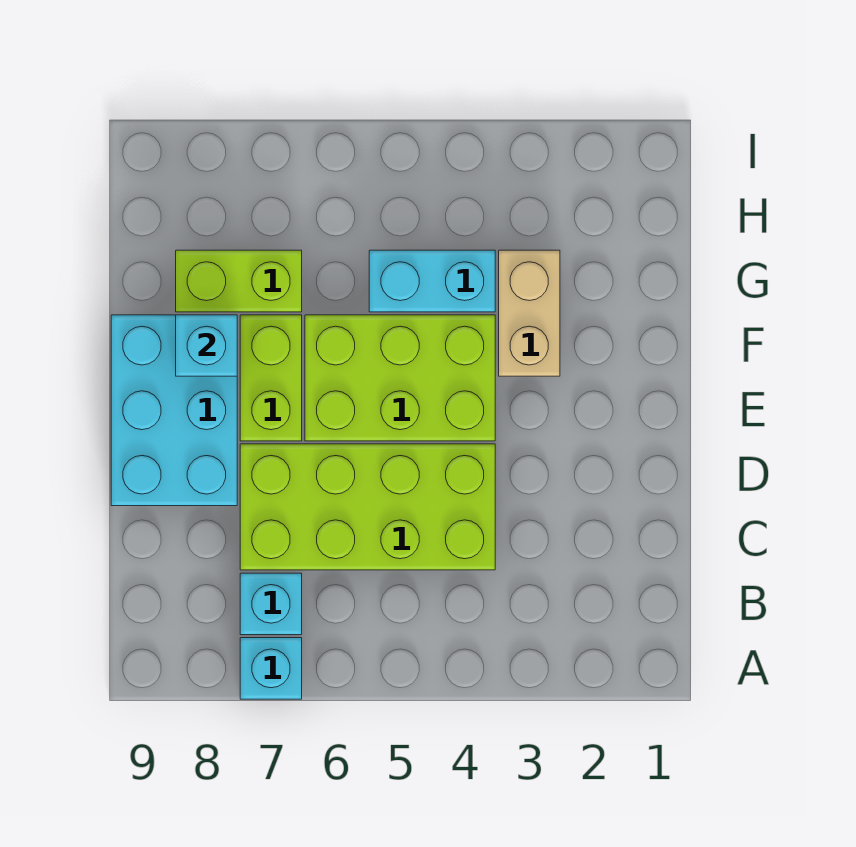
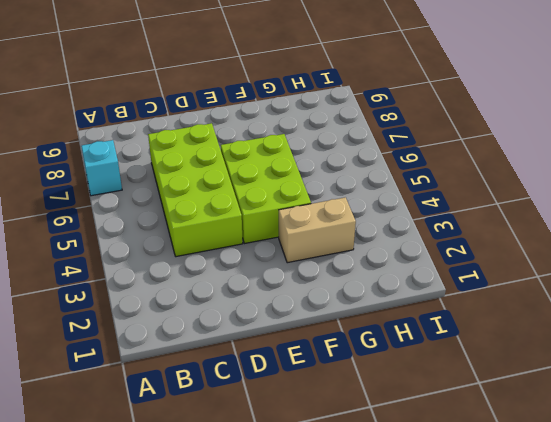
none -> cyan brick B7 level 1
none -> cyan brick D8:F9 level 1

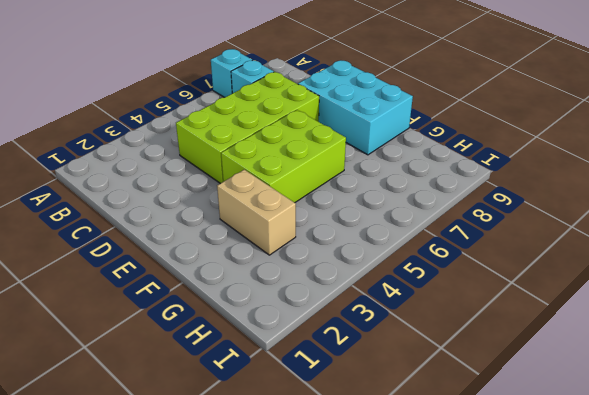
none -> lime brick E7:F7 level 1
none -> cyan brick G4:G5 level 1

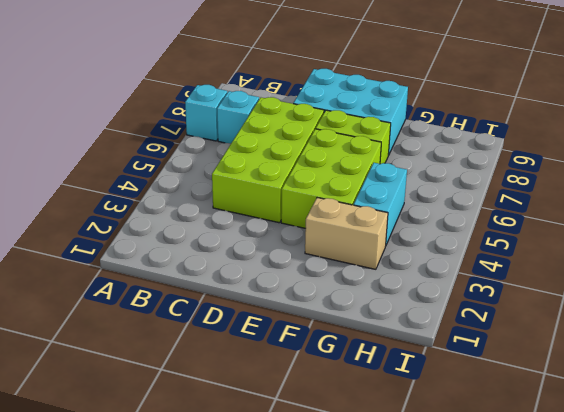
none -> lime brick G7:G8 level 1
none -> cyan brick F8 level 2

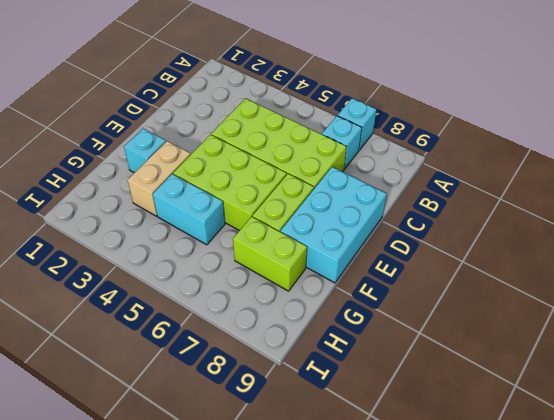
cyan brick F2 level 1 -> cyan brick F8 level 2

